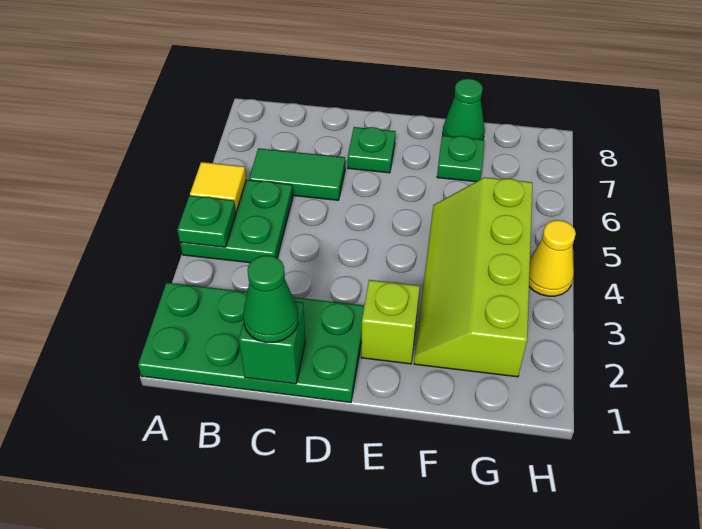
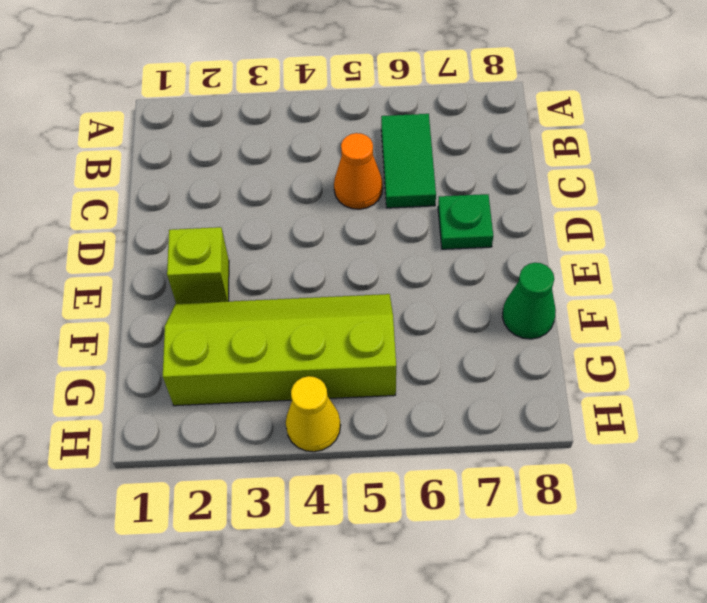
orange cone C5 level 1 -> none
none -> green plate A1:D2 level 1
none -> green plate A4:B5 level 1
none -> green plate F7 level 1

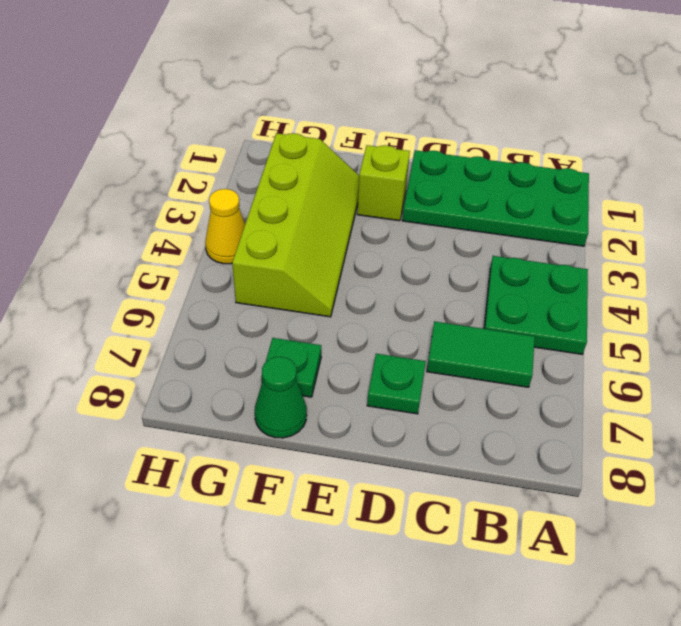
none -> green plate A4 level 2
none -> yellow tile A5 level 2
none -> green brick C1 level 2

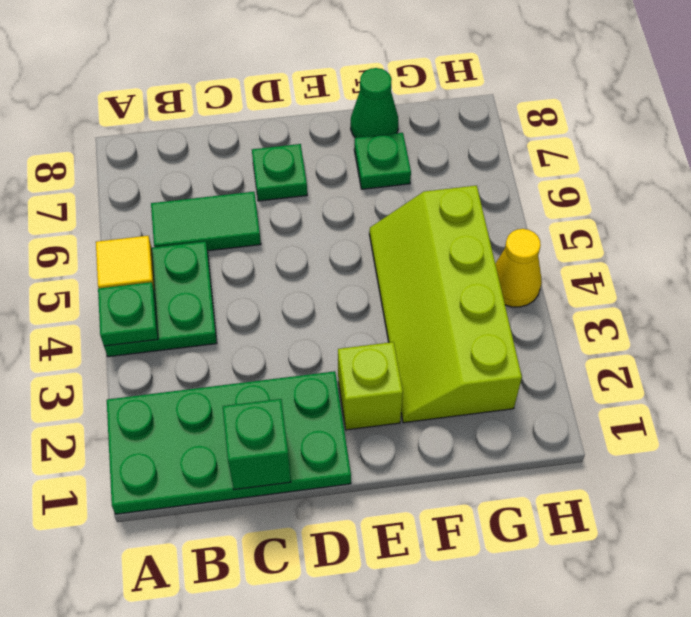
none -> green cone C1 level 3

